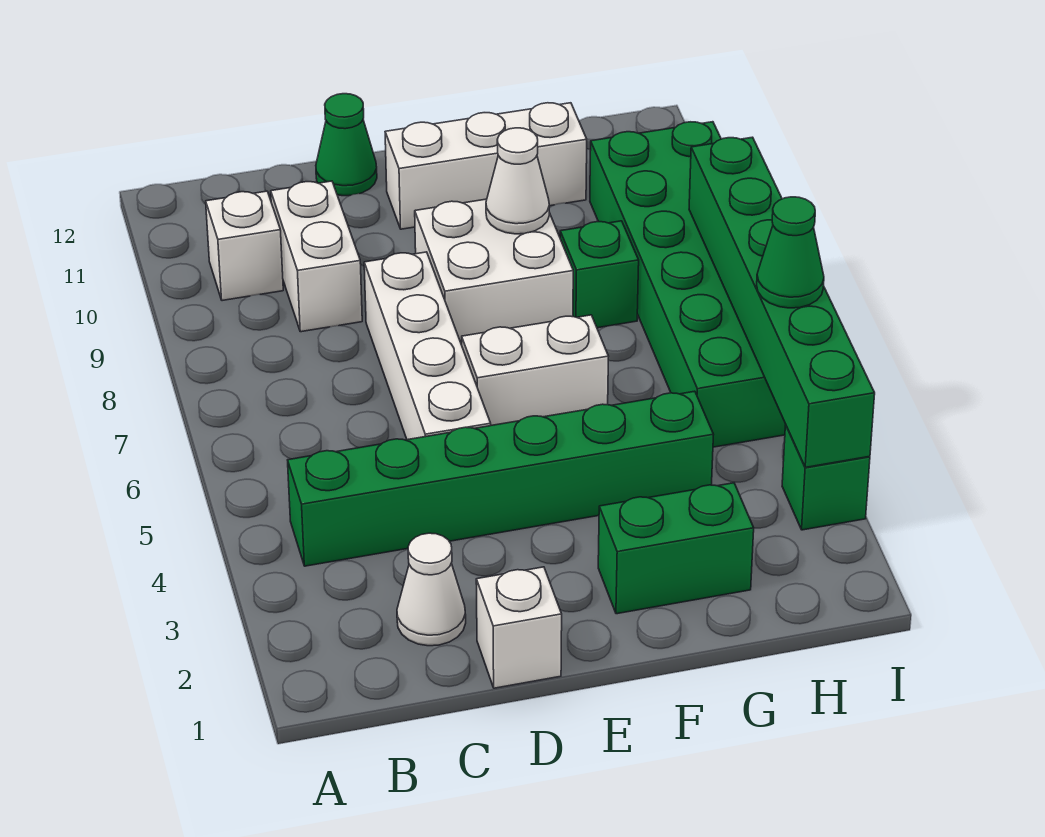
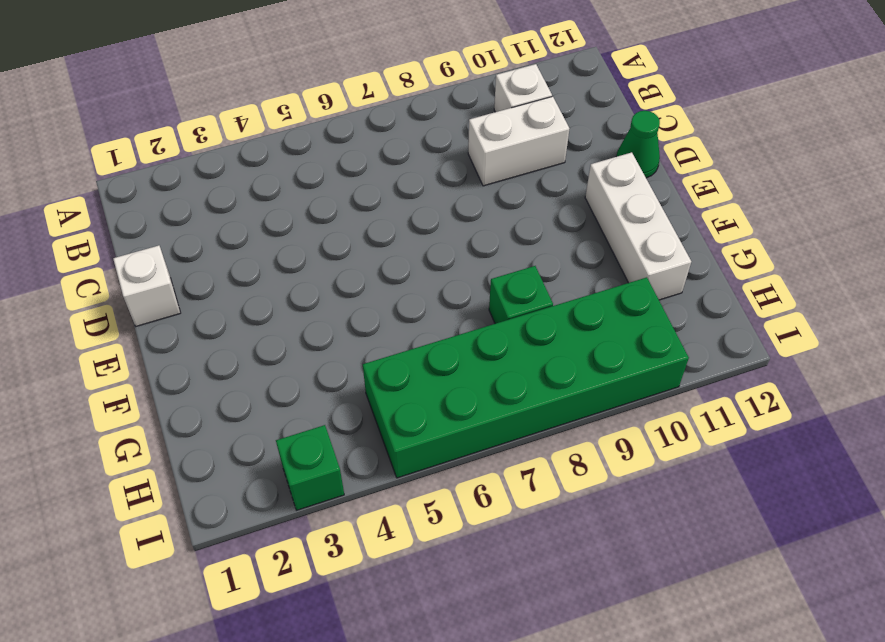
none -> green brick B4:G4 level 1
none -> white cone C2 level 1
none -> white brick D5:D8 level 1

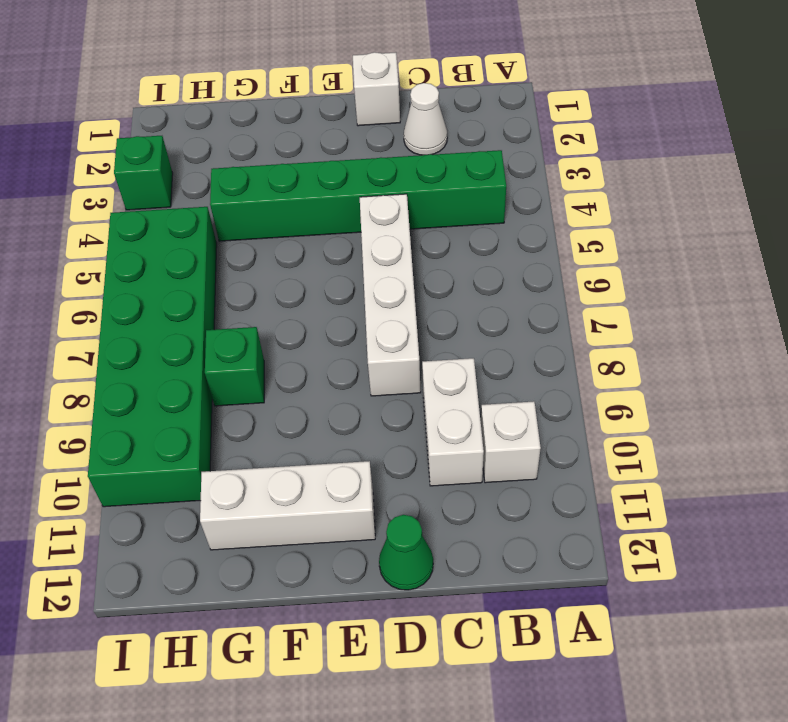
none -> white brick E6:F6 level 1
none -> white brick E8:F9 level 1
none -> green brick F2:G2 level 1

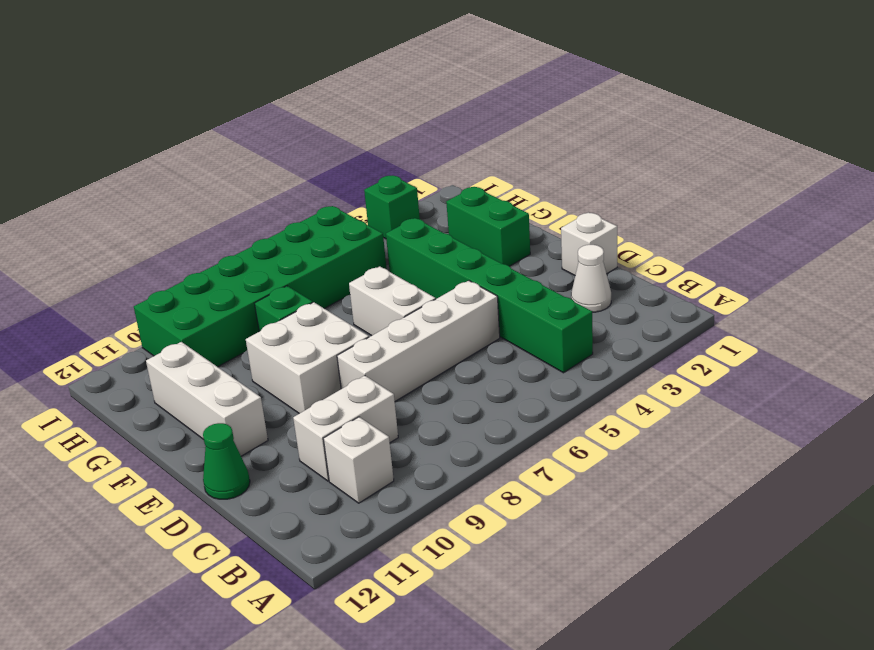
none -> white cone F9 level 2
none -> green brick I3:I8 level 2
none -> green cone I5 level 3

